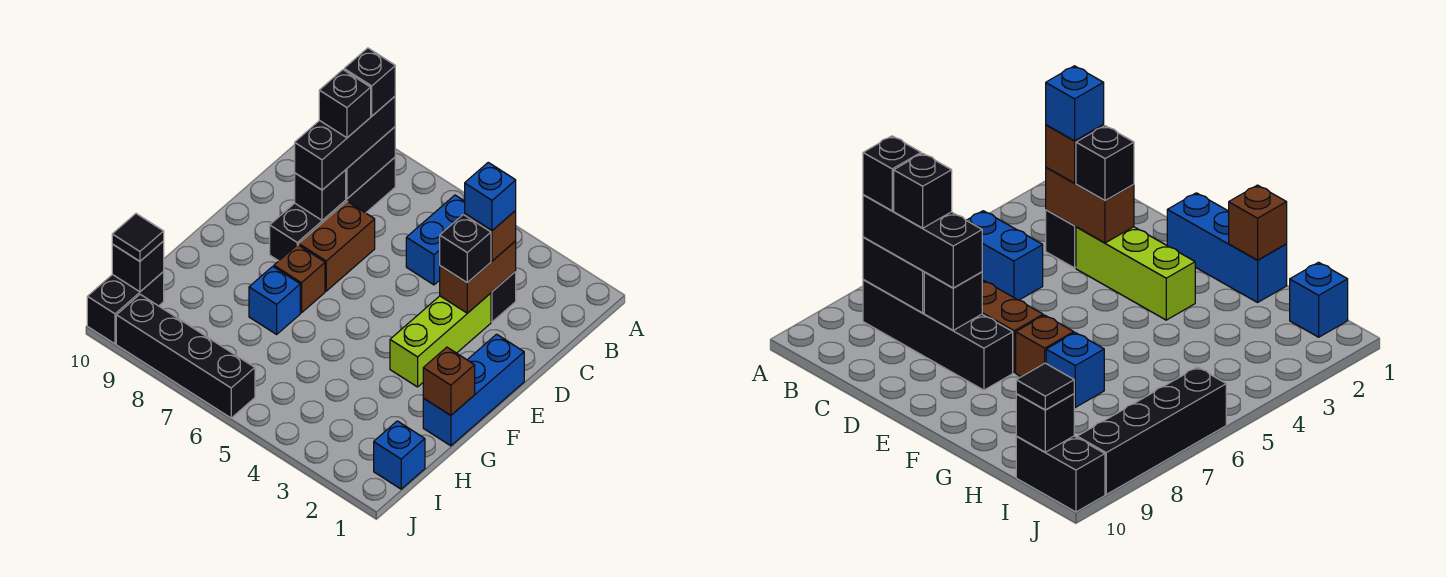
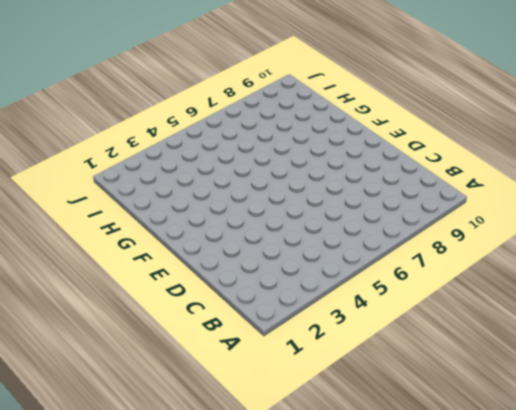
none -> blue brick B5:C5 level 1
none -> black brick B8:E8 level 1
none -> black brick C3 level 1

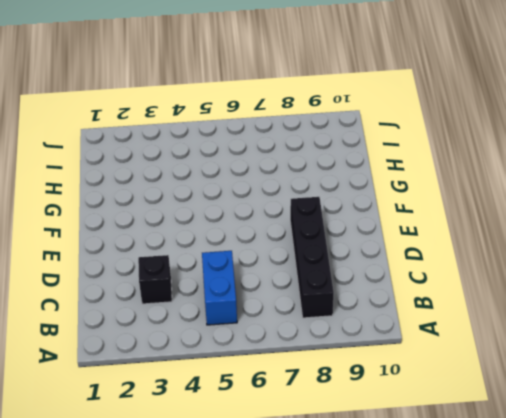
none -> lime brick D3:F3 level 1
none -> brown brick D7:E7 level 1
none -> blue brick E1:G1 level 1

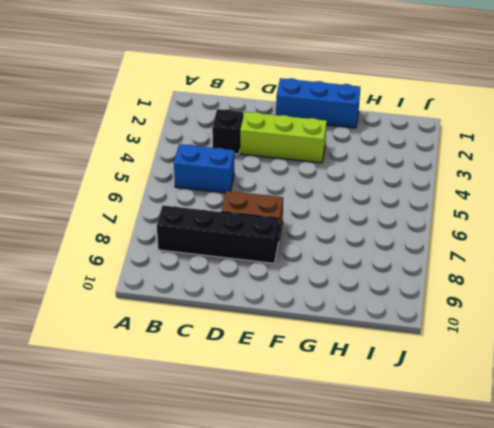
none -> brown brick F7 level 1
none -> blue brick G7 level 1
none -> blue brick I1 level 1

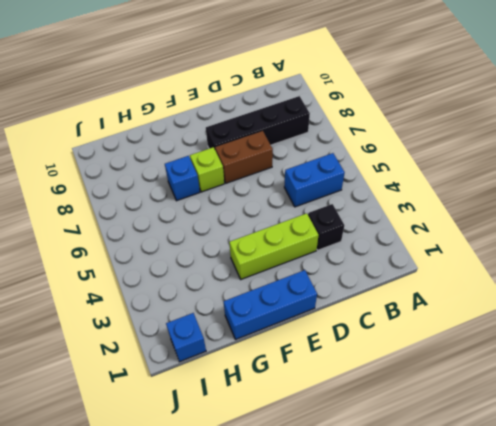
lime brick F7 level 1 -> brown brick F7 level 1
none -> black brick I10:J10 level 1
none -> black brick J6:J9 level 1
none -> black brick B8:C8 level 2

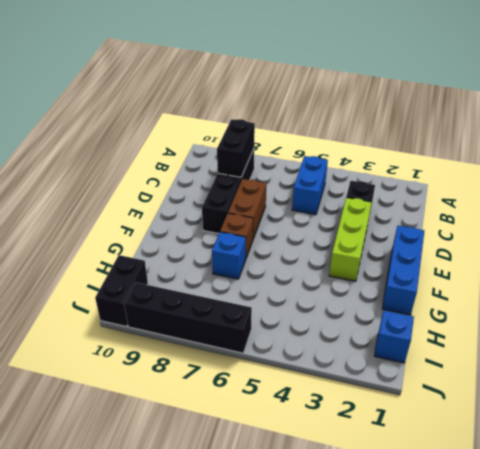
none -> brown brick C3:D3 level 2
none -> black brick D8 level 2
none -> brown brick G1 level 2

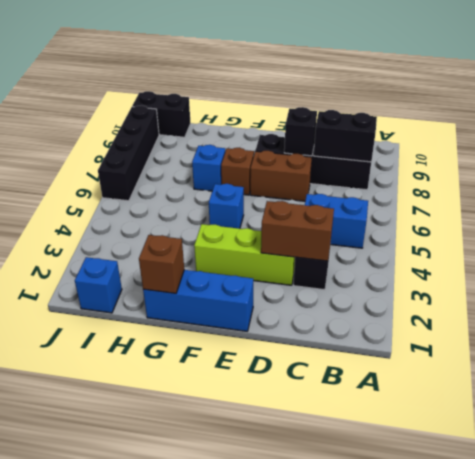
blue brick F5 level 1 -> blue brick C3 level 4
none -> black brick I10 level 2
none -> black brick B8:D8 level 3
none -> brown brick C3 level 3

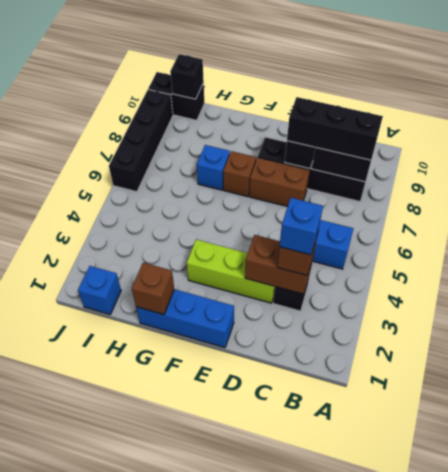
none -> black brick D3 level 3
none -> black tile I10 level 3
none -> black brick B8 level 4

